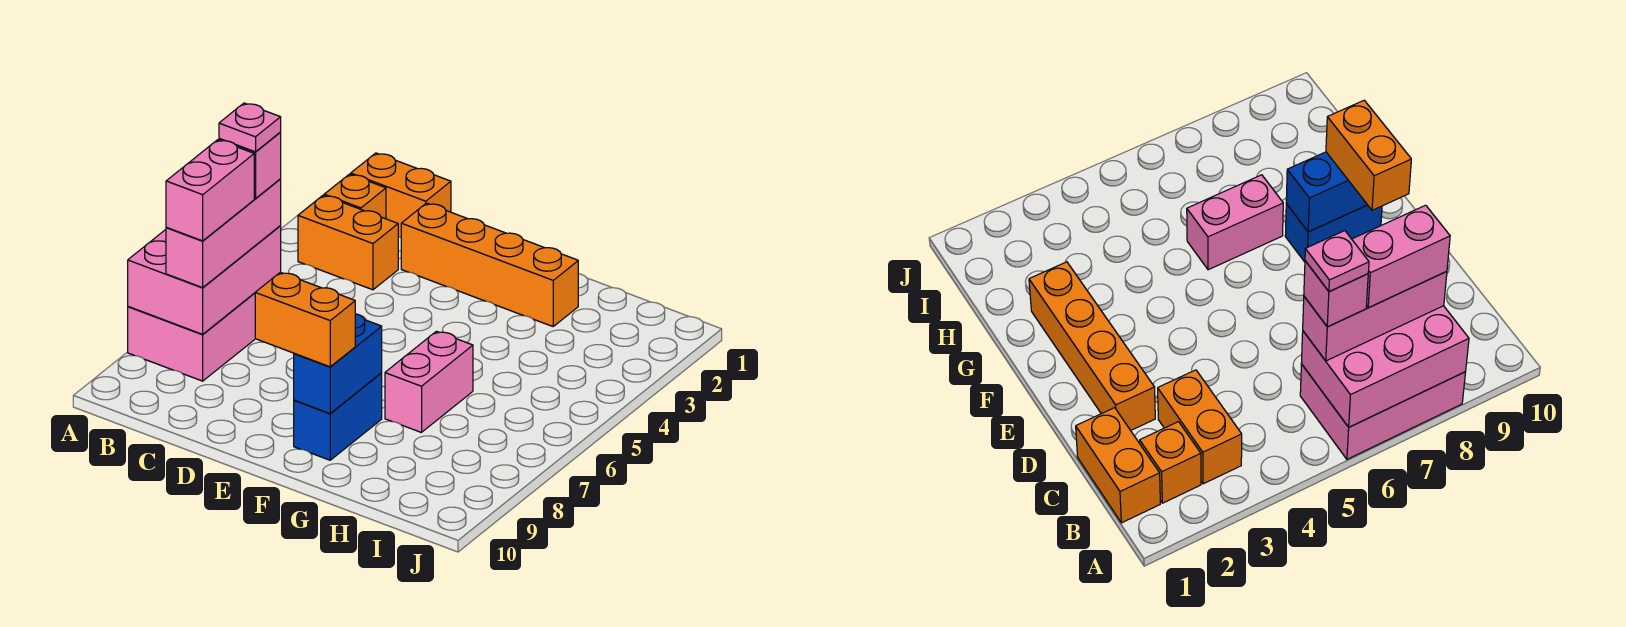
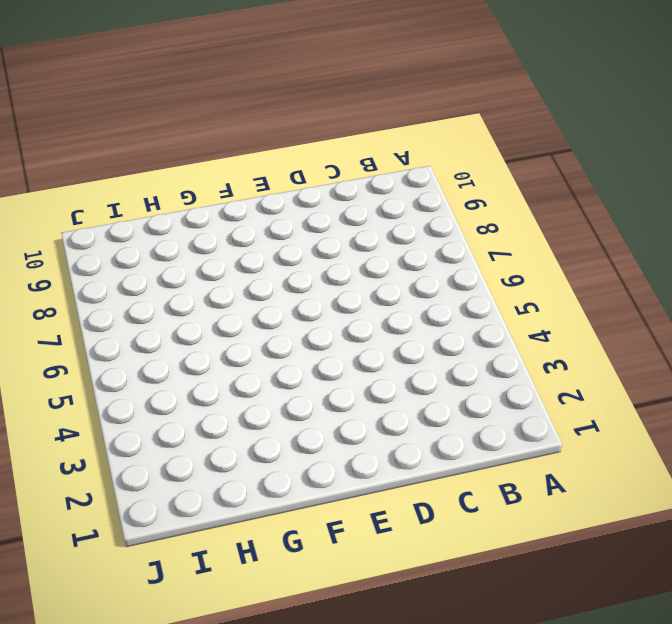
none -> pink brick A6:B8 level 1
none -> orange brick B1:C1 level 1
none -> orange brick B2 level 1

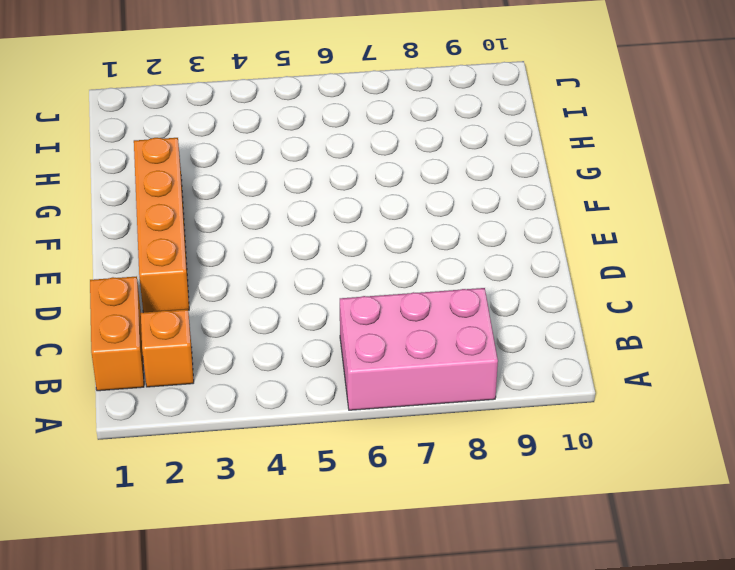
none -> orange brick B3:C3 level 1
none -> blue brick F8:F9 level 1
none -> pink brick G6:G7 level 1

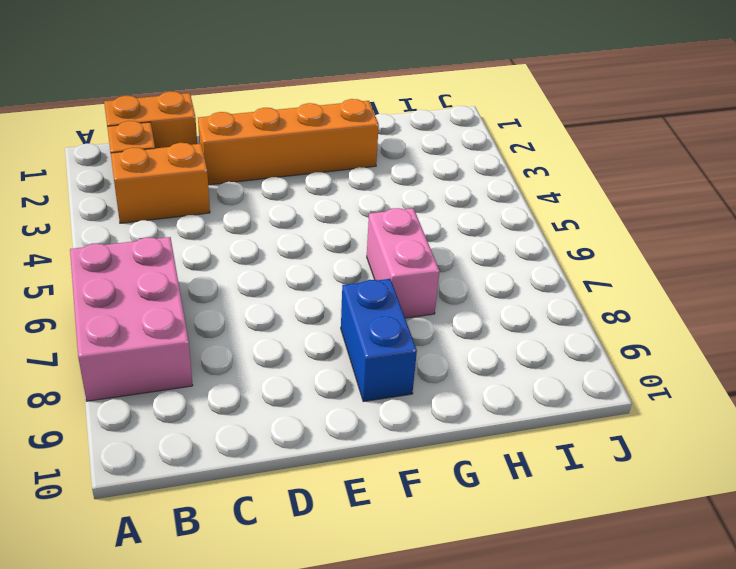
none -> pink brick A6:B8 level 2
none -> blue brick F8:F9 level 2
none -> pink brick B6:B8 level 3

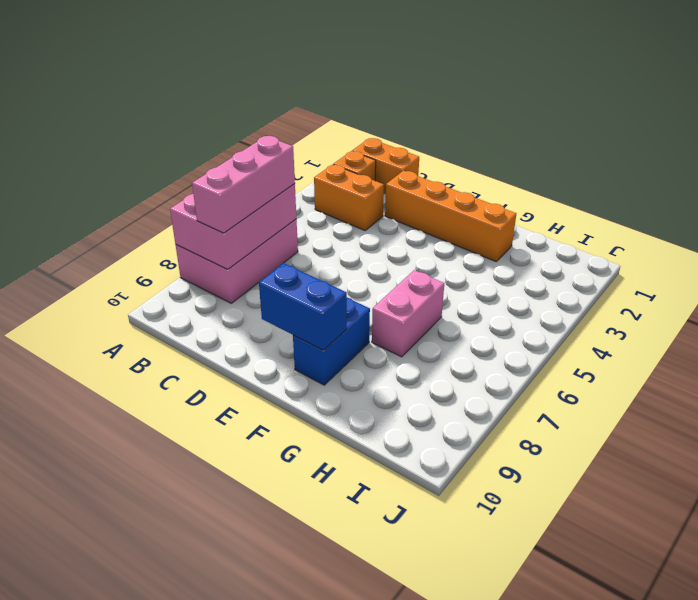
blue brick E9:F9 level 2 -> blue brick F8:F9 level 2
none -> orange brick E9:F9 level 3
none -> pink brick B6 level 4
none -> pink brick B7:B8 level 4

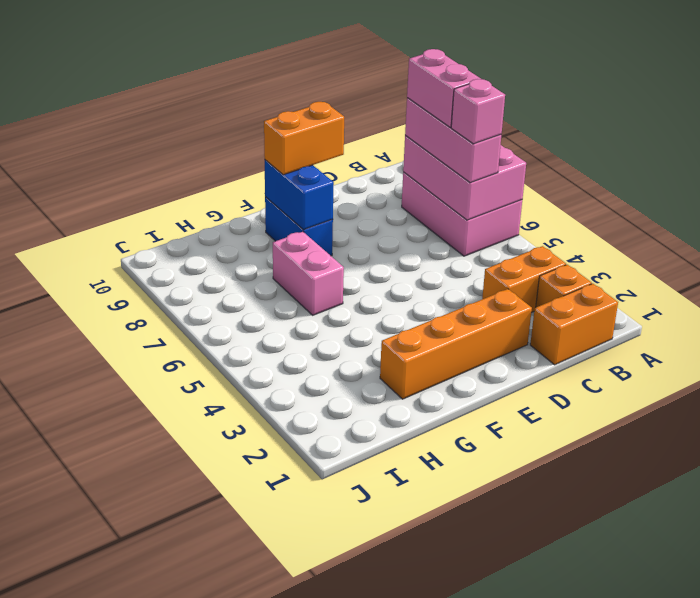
none -> pink plate B6 level 5

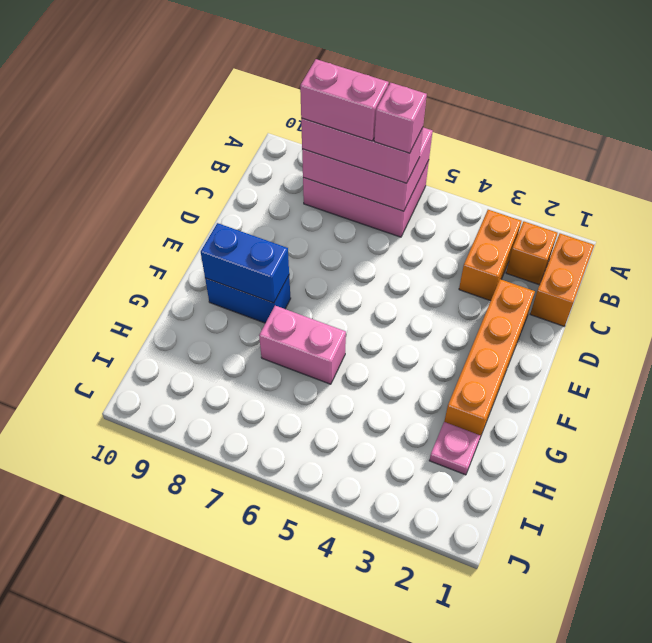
pink plate H2 level 1 -> pink plate B6 level 5
none -> orange brick E9:F9 level 3

